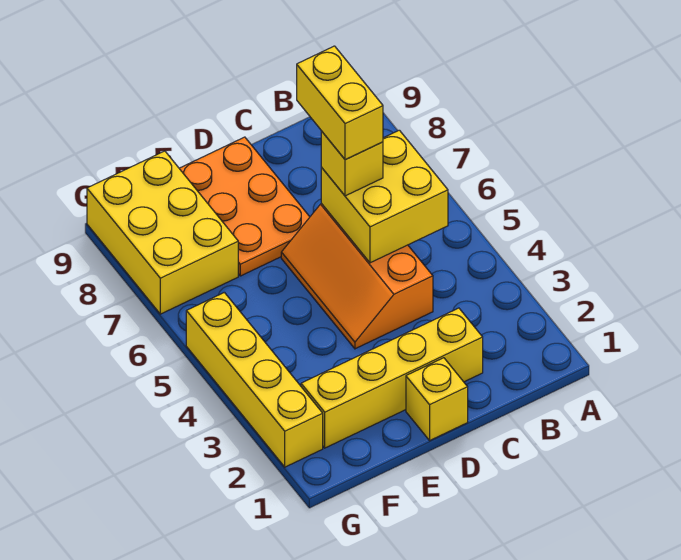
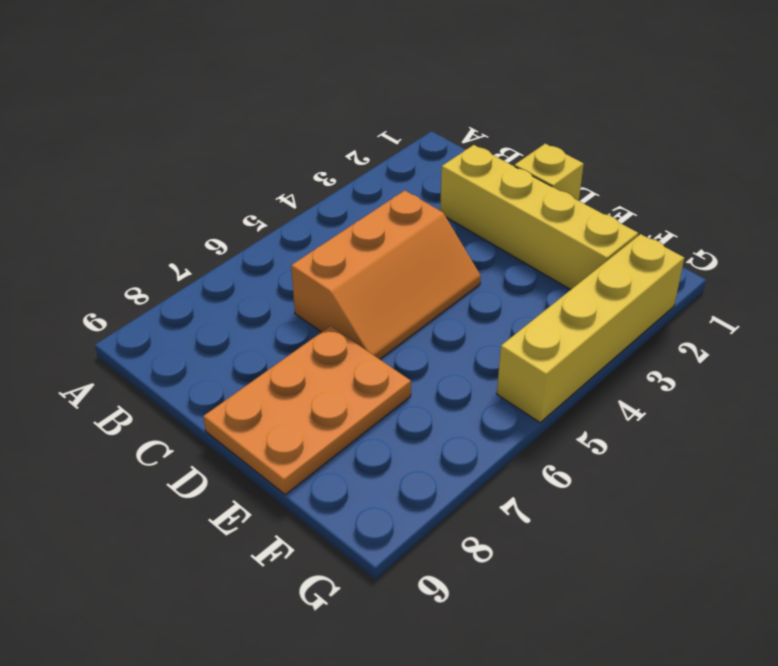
none -> yellow brick F7:G9 level 1
none -> yellow brick B5:C6 level 2

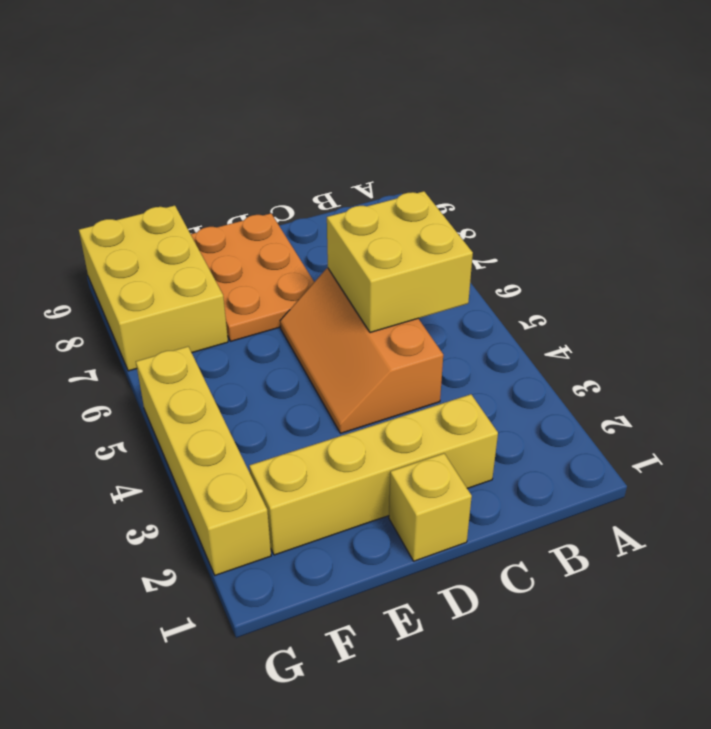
none -> yellow brick C6 level 3
none -> yellow brick C6:C7 level 4

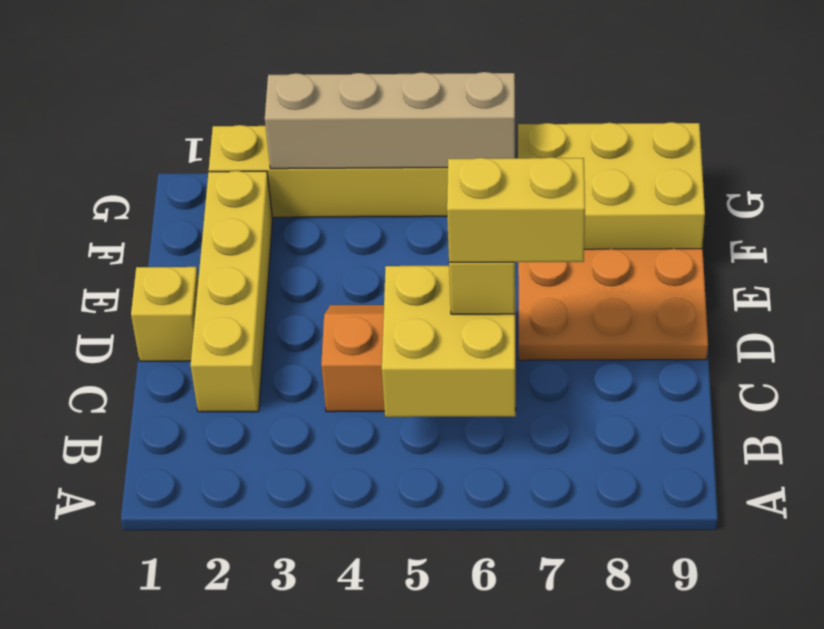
tan brick G3:G6 level 2 -> none

